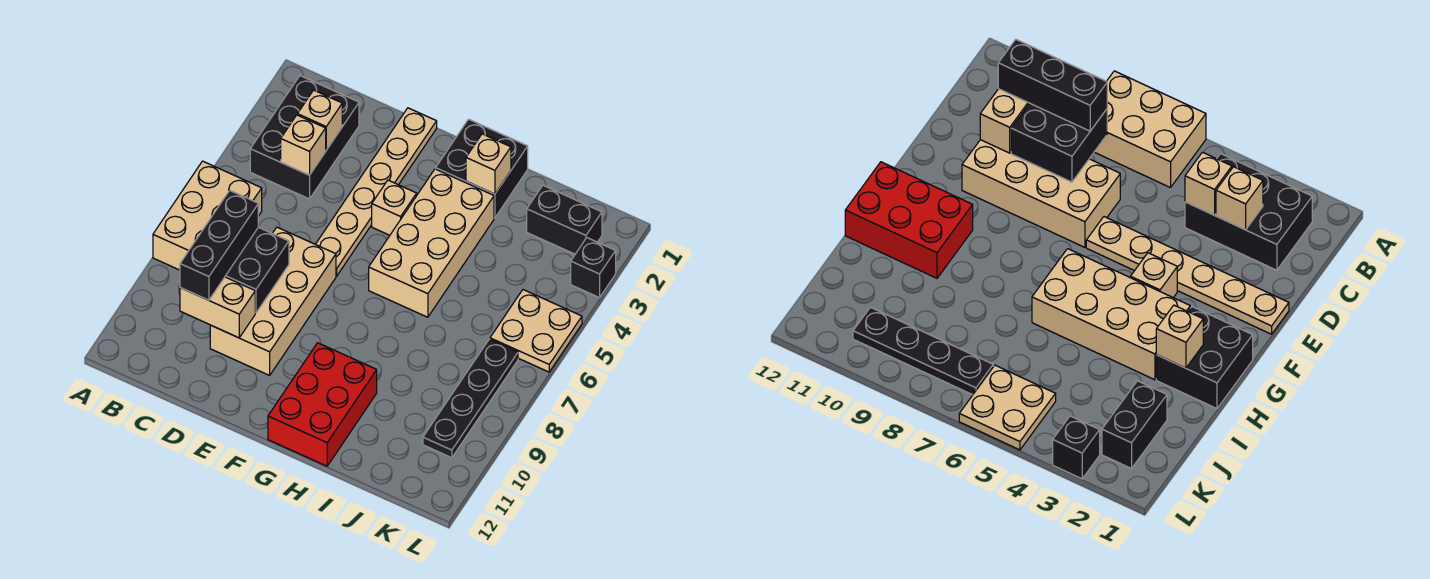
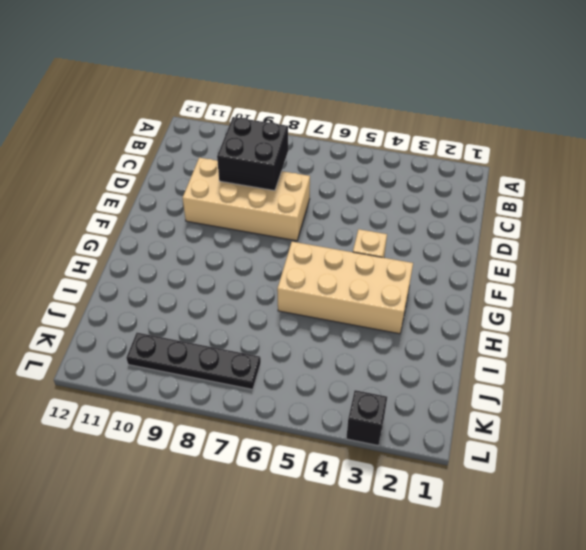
none -> tan brick A6:B8 level 1
none -> black brick B2:C4 level 1
none -> tan plate E1:E6 level 1

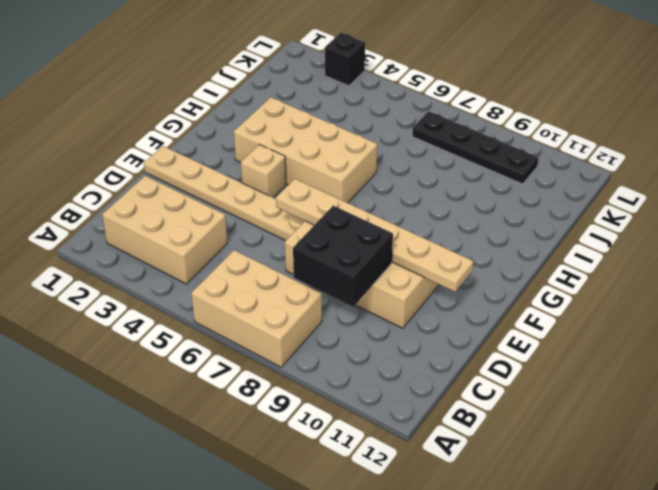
tan brick B2:C4 level 1 -> black brick B2:C4 level 1
tan plate E6:E11 level 2 -> none
none -> black brick G1:H2 level 1
none -> red brick G10:H12 level 1
none -> black brick J2:K2 level 1

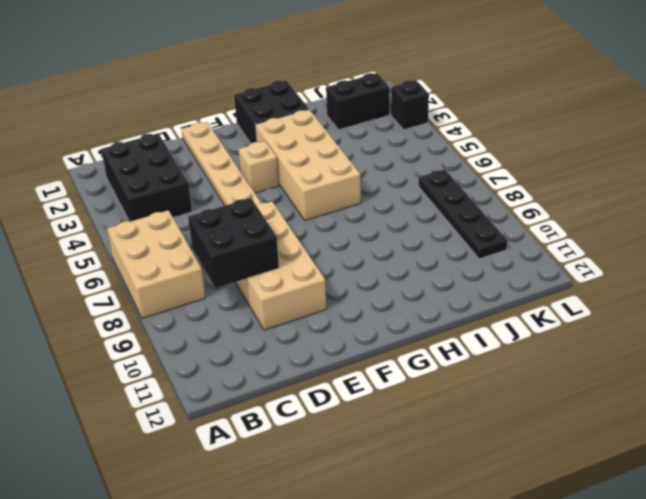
none -> red brick G10:H12 level 1
none -> tan plate K5:L6 level 1
none -> tan brick C3 level 2

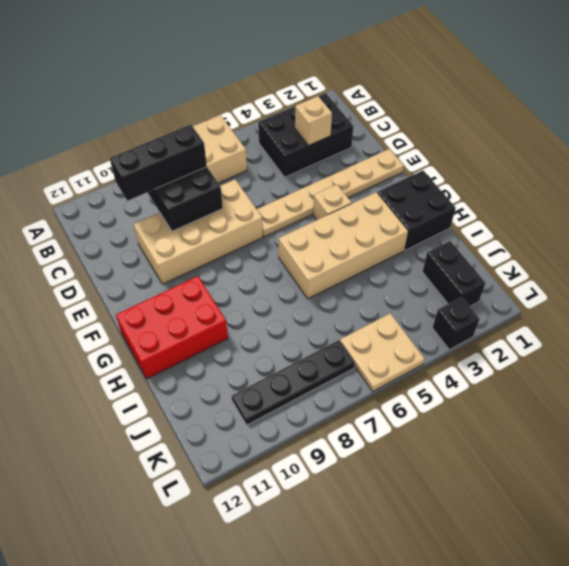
none -> tan brick C4 level 2
none -> tan brick C10:D10 level 2
none -> tan brick H2 level 2

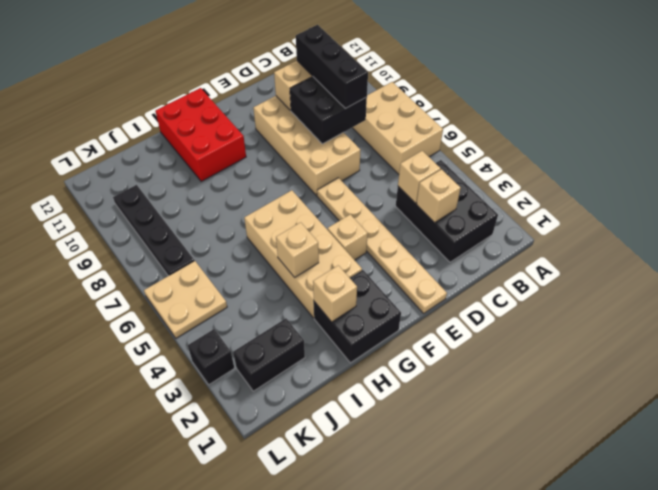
tan brick H4 level 2 -> none

